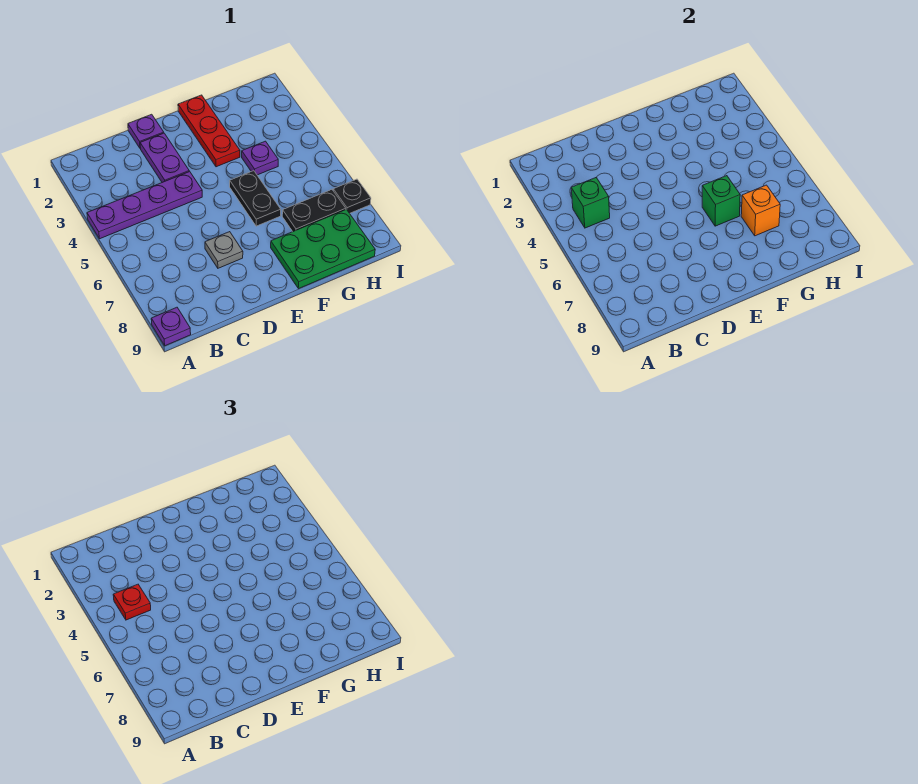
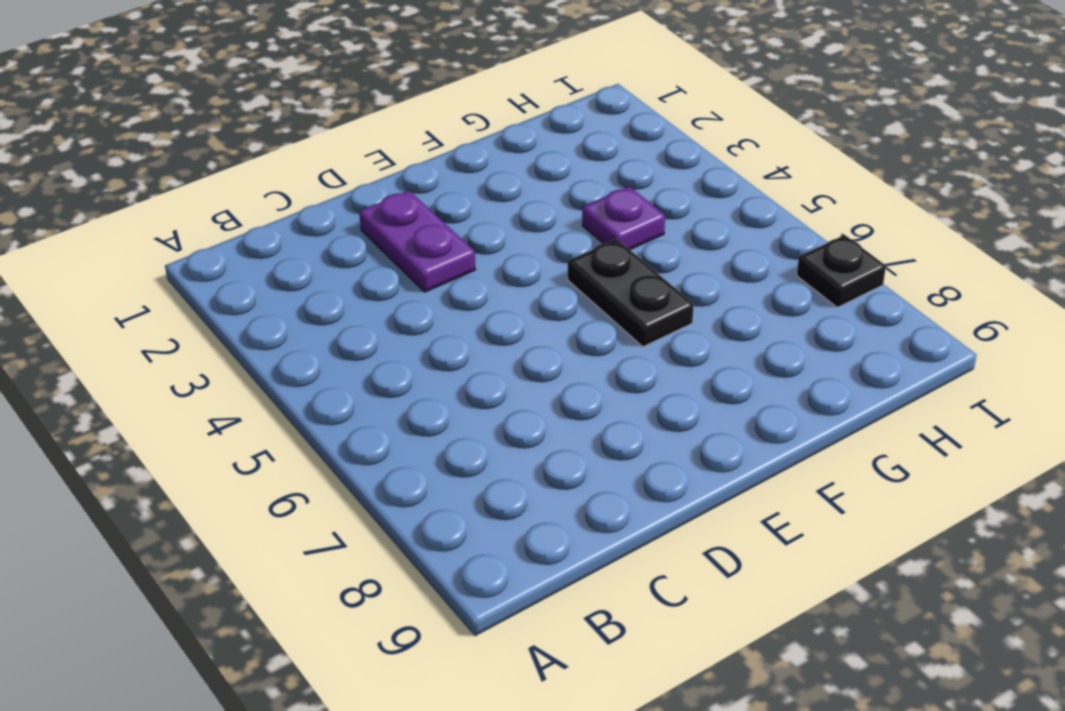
none -> purple plate A4:D4 level 1
none -> purple plate A9 level 1
none -> purple plate D1 level 1

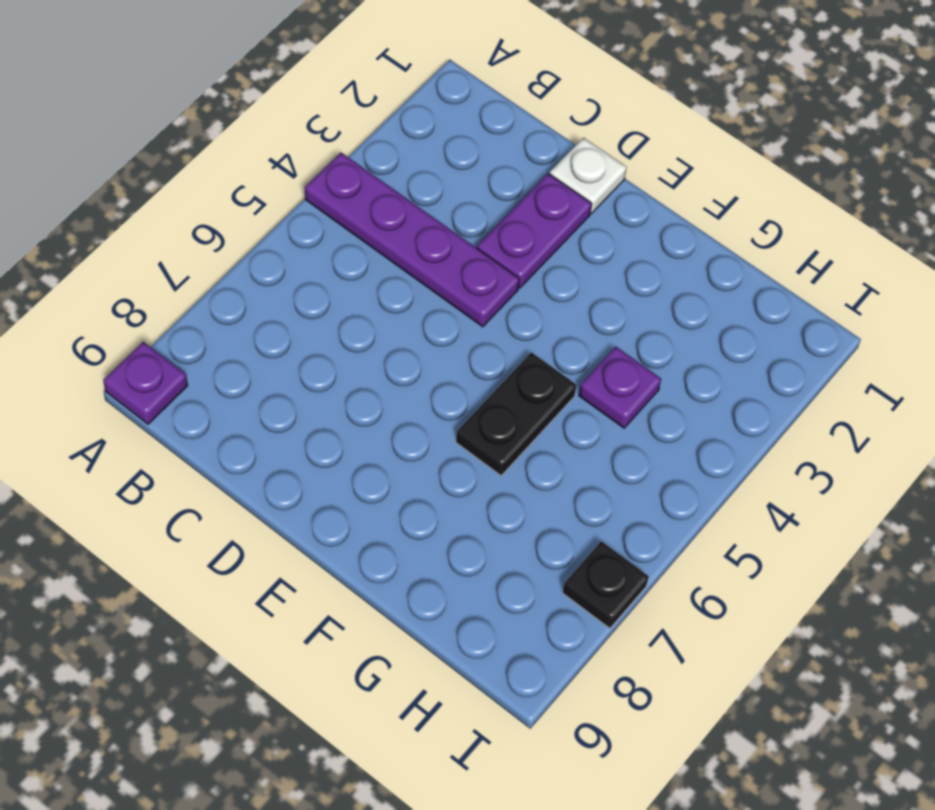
white plate D1 level 1 -> purple plate D1 level 1
none -> grey plate D7 level 1
none -> red plate F1:F3 level 1
none -> green plate F8:H9 level 1

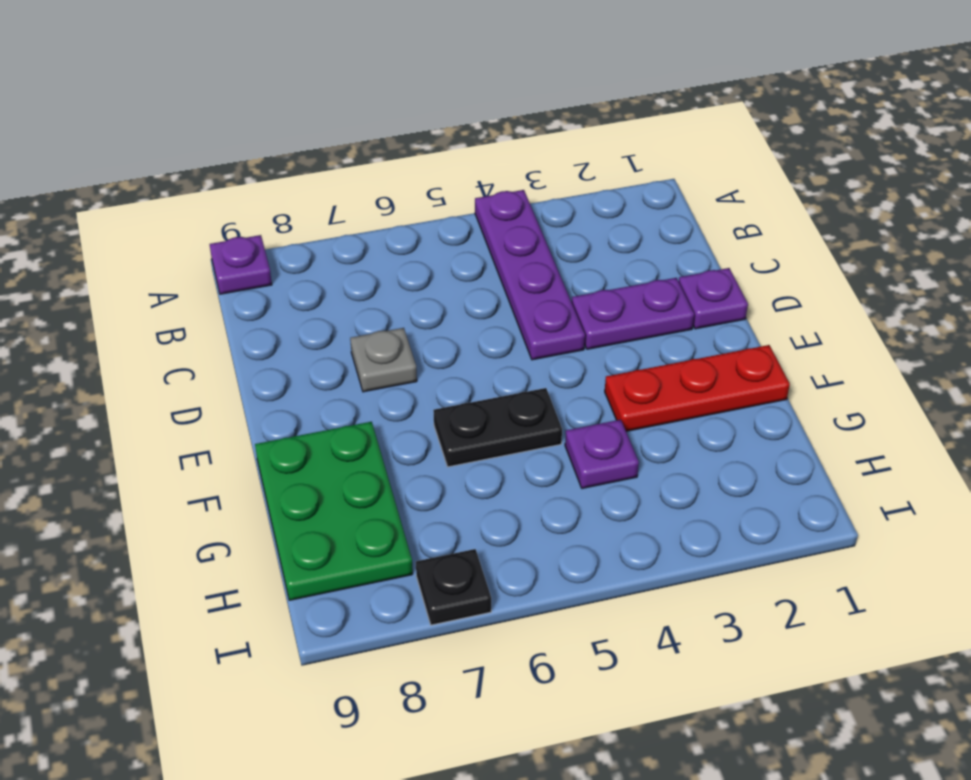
none -> black plate G7:H7 level 1
none -> green brick B4 level 2
none -> green brick F6 level 2

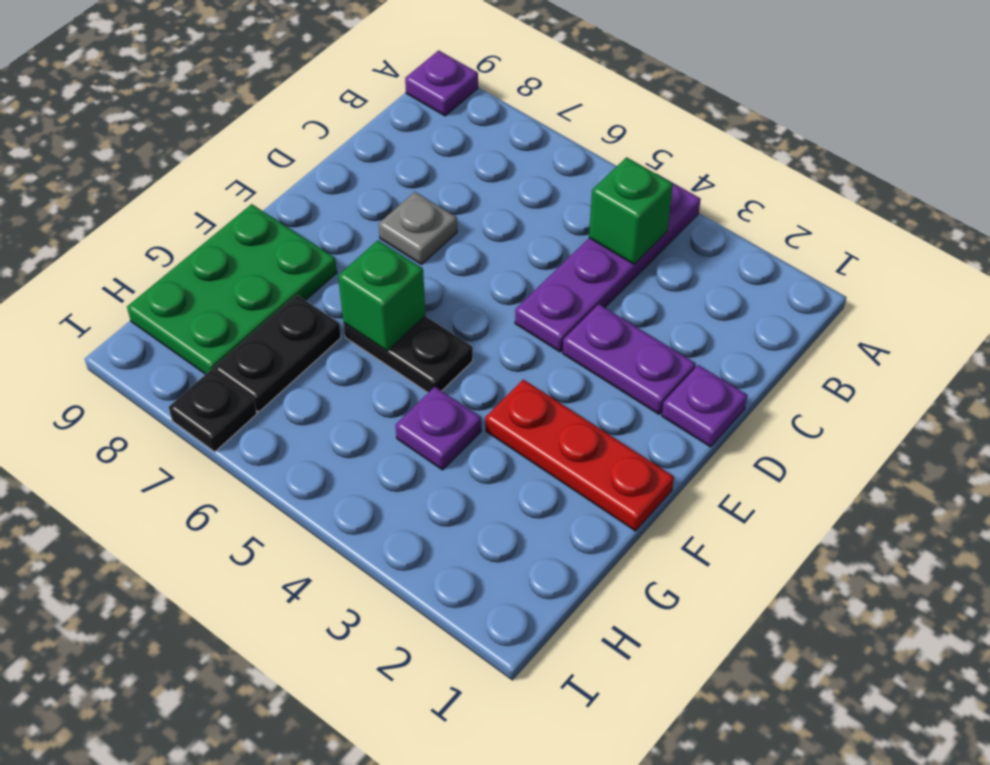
none -> orange brick G7 level 2
none -> red plate B4 level 3

